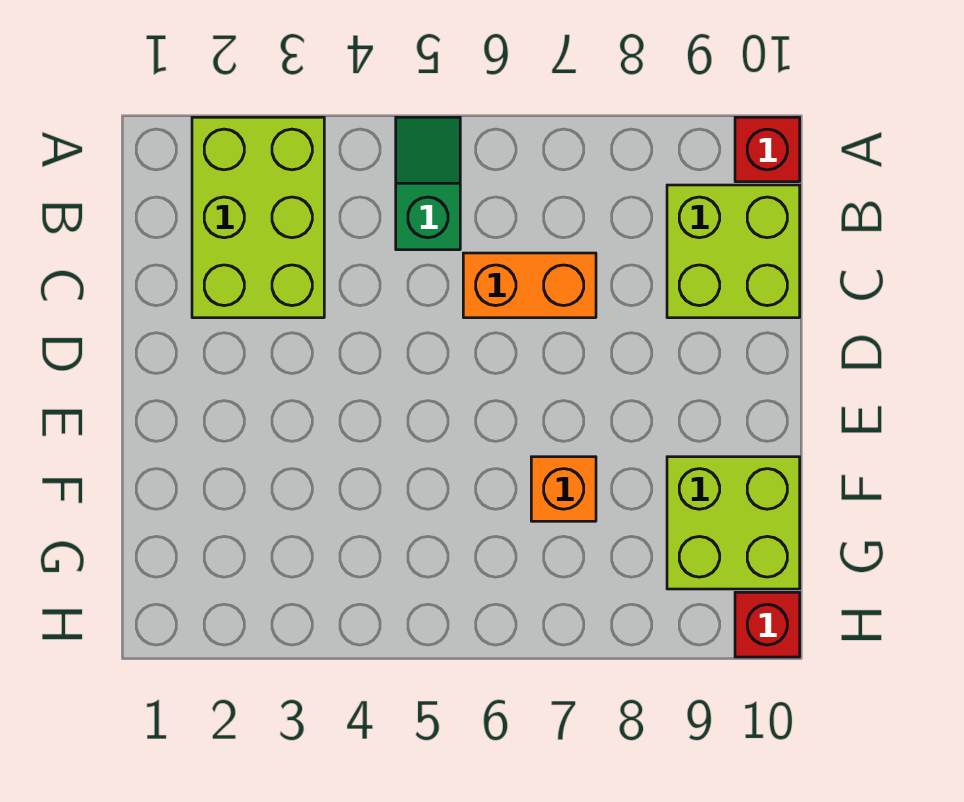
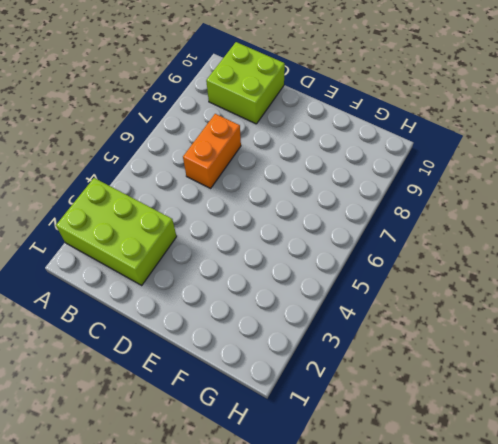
none -> green slope A5:B5 level 1 top B
none -> red brick A10 level 1

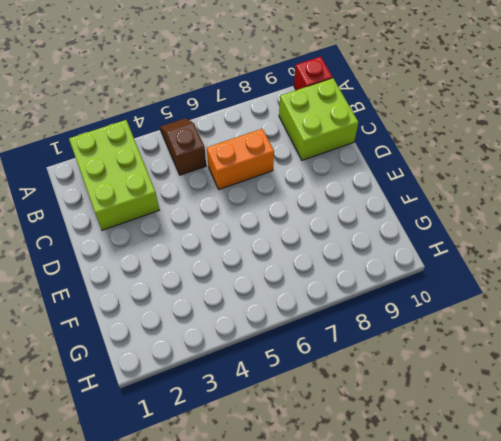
brown slope A5:B5 level 1 top B -> green slope A5:B5 level 1 top B
none -> orange brick F7 level 1
none -> lime brick F9:G10 level 1

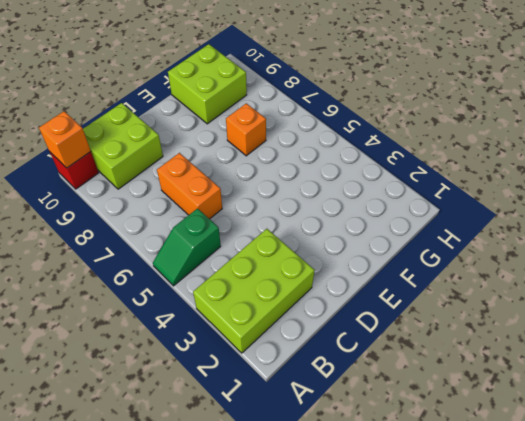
orange brick A10 level 2 -> none
none -> red brick H10 level 1

